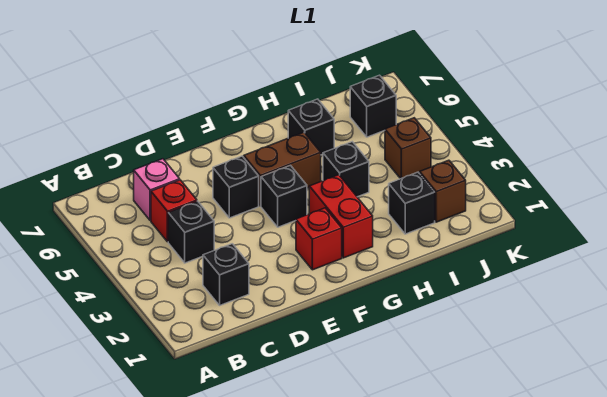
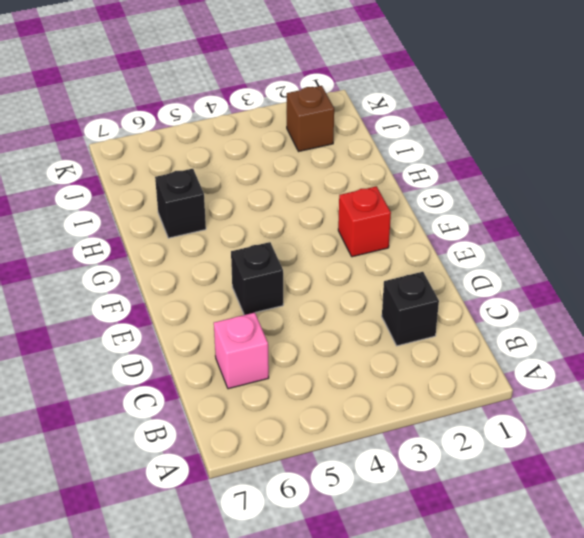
none -> black brick C4 level 1
none -> red brick C5 level 1
none -> black brick F4 level 1

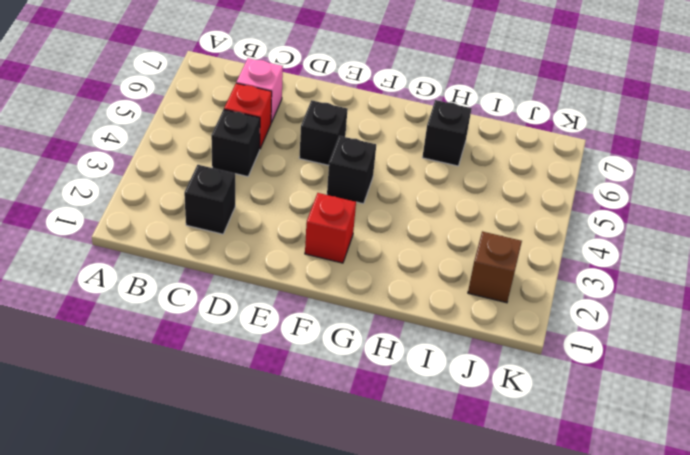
none -> brown brick F5:G5 level 1
none -> red brick G2:G3 level 1
none -> black brick H4 level 1

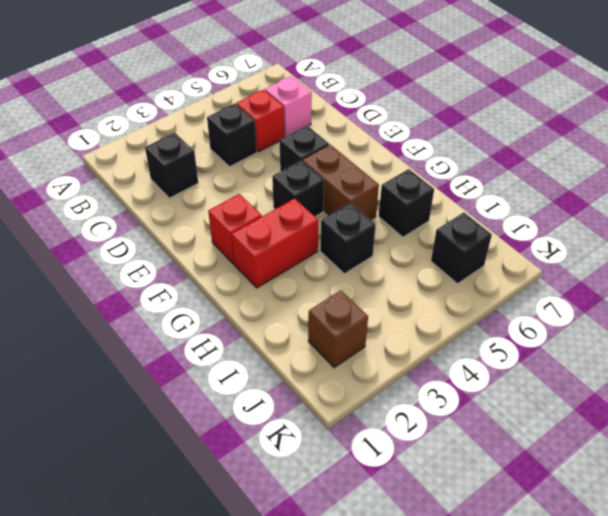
none -> black brick I2 level 1
none -> brown brick J4 level 1

